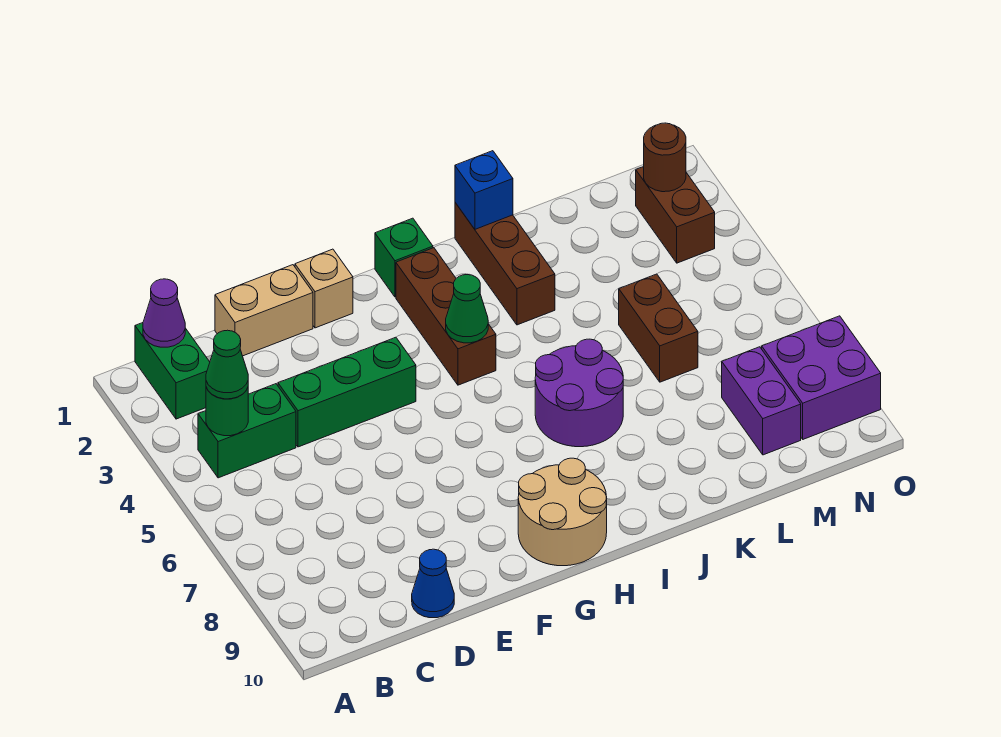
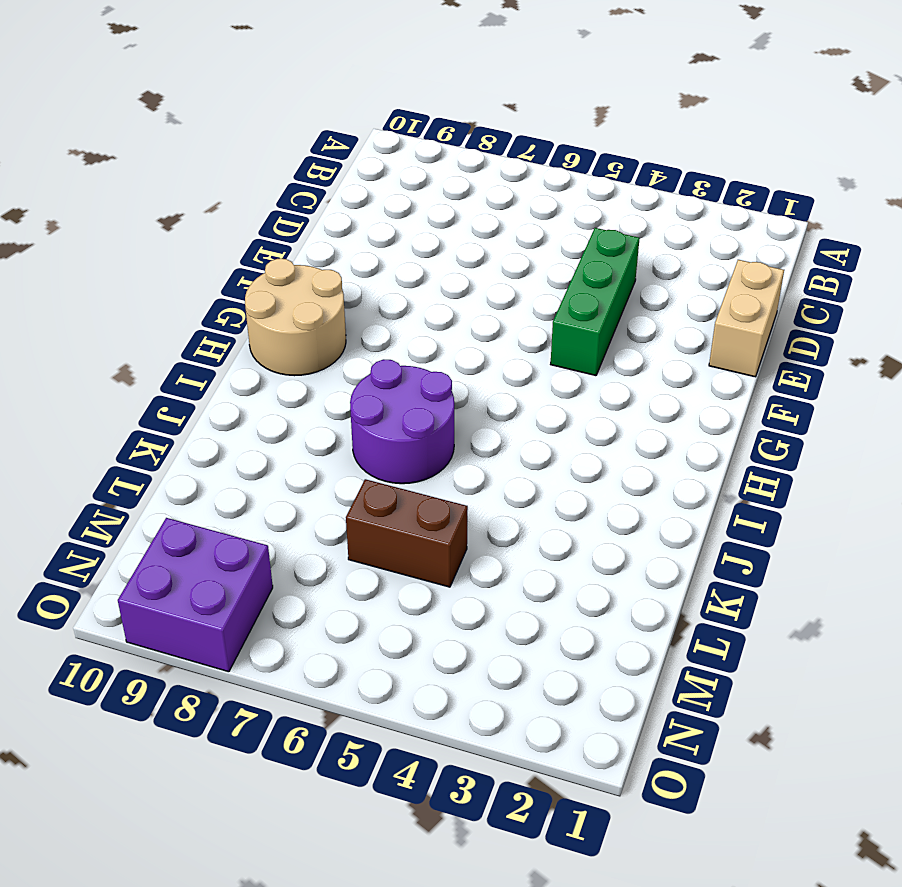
none -> green brick B1:B2 level 1
none -> green brick B4:C4 level 1
none -> blue cone D10 level 1

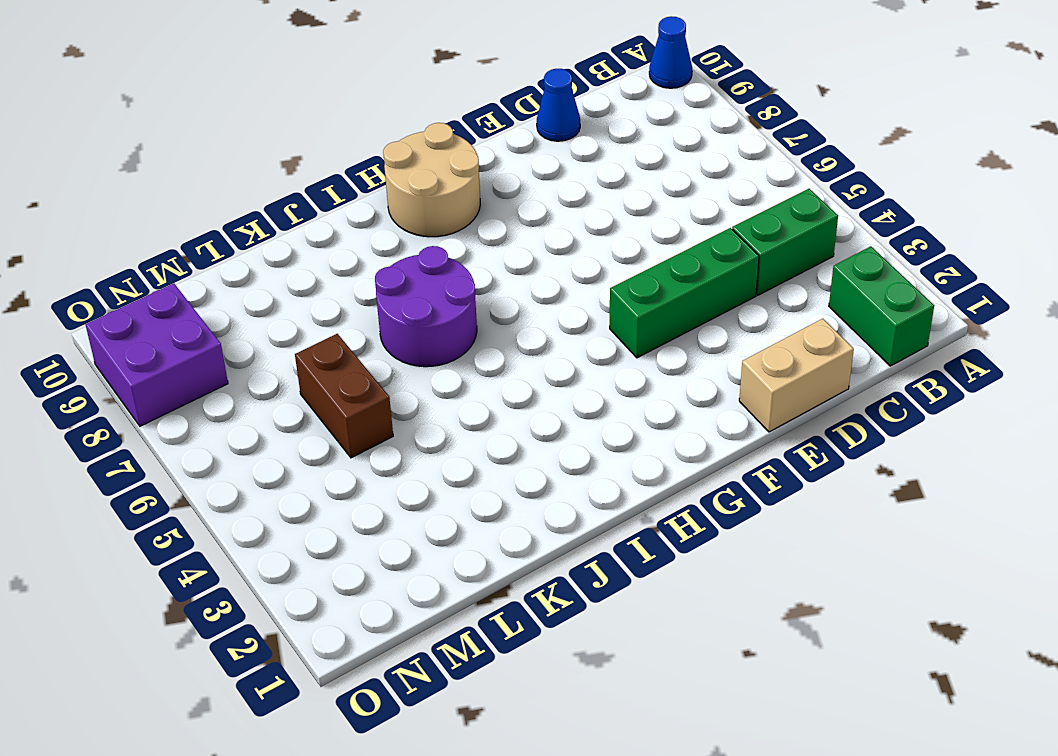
blue cone A10 level 1 -> none
none -> tan brick F1 level 1
none -> green brick H1 level 1
none -> brown brick H2:H4 level 1

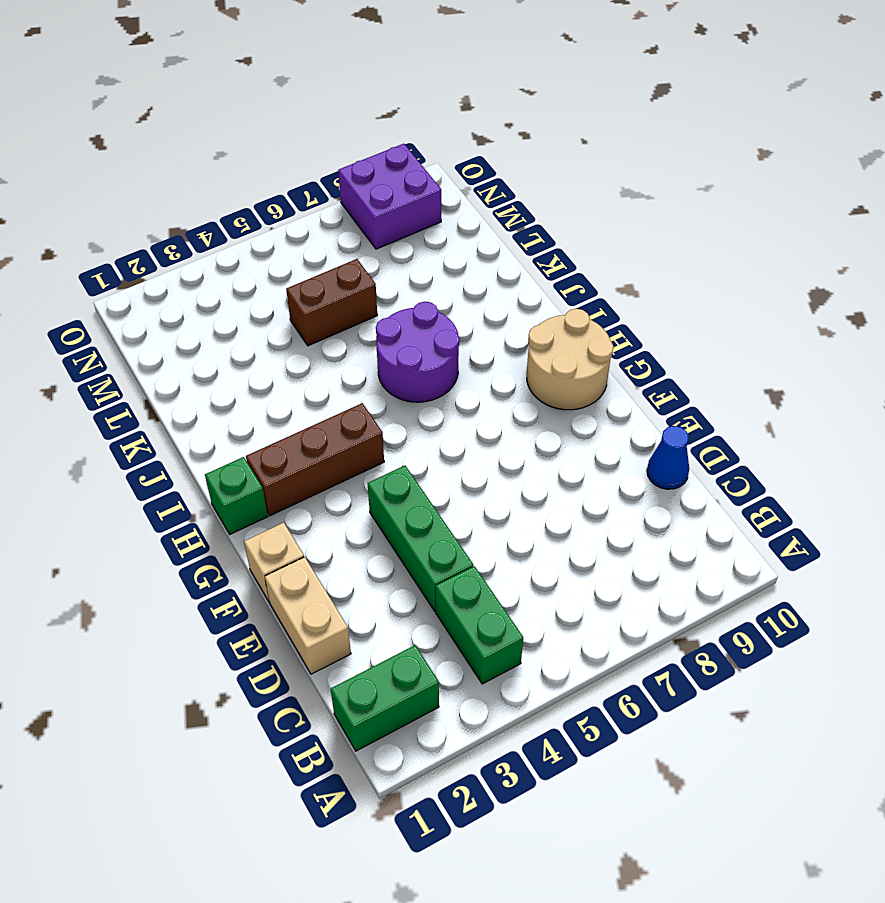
none -> brown brick J1:J3 level 1
none -> purple brick M8:M9 level 1
none -> brown brick N2:N3 level 1

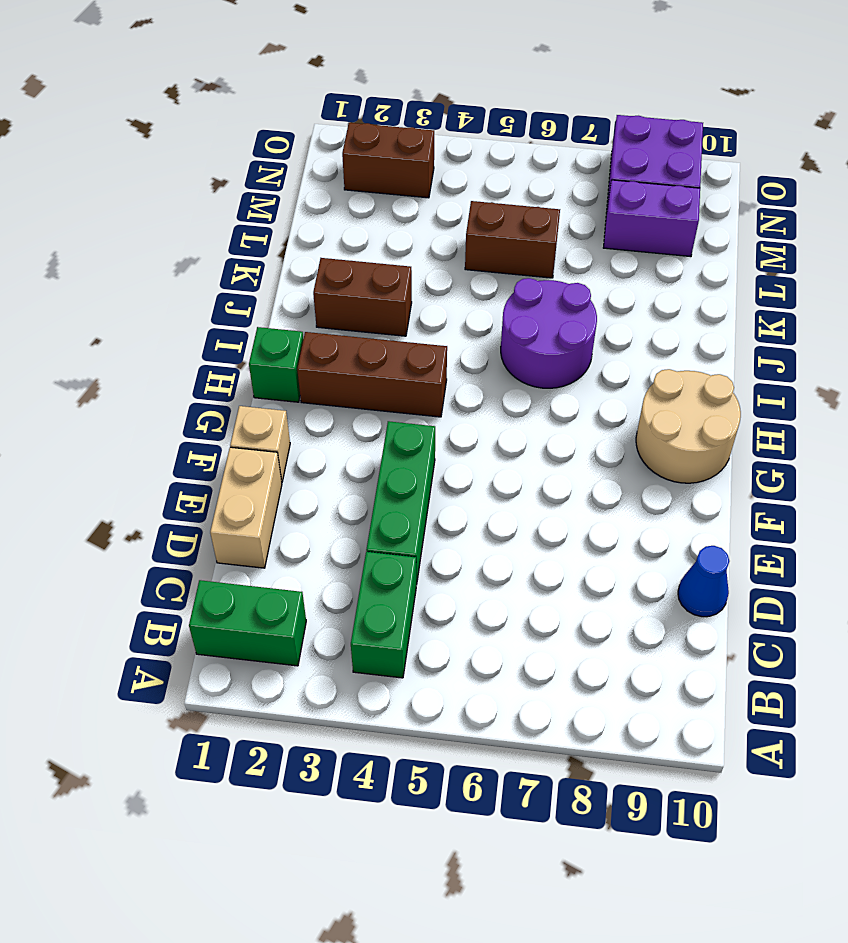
brown brick J2:J3 level 1 -> brown brick J1:J3 level 1
none -> purple cone B1 level 2
none -> green round brick B4 level 2
none -> green cone H4 level 2

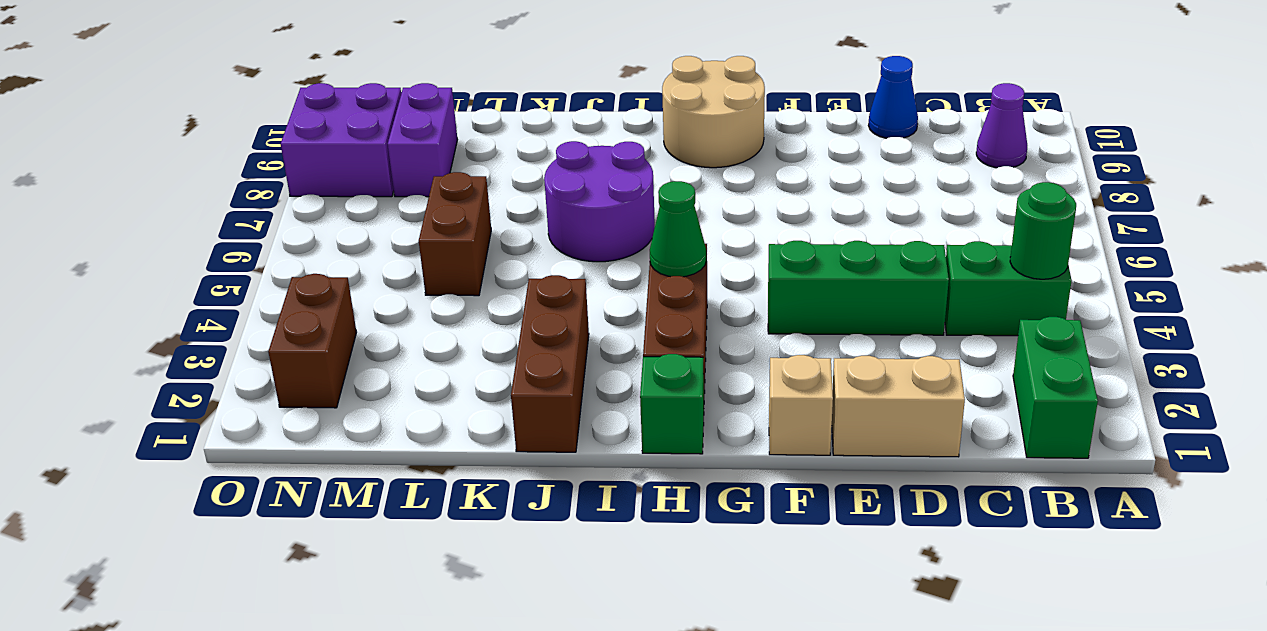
purple cone B9 level 1 -> purple cone B1 level 2
none -> blue brick J1 level 2
none -> brown round brick N2 level 2
none -> green cone B4 level 3

